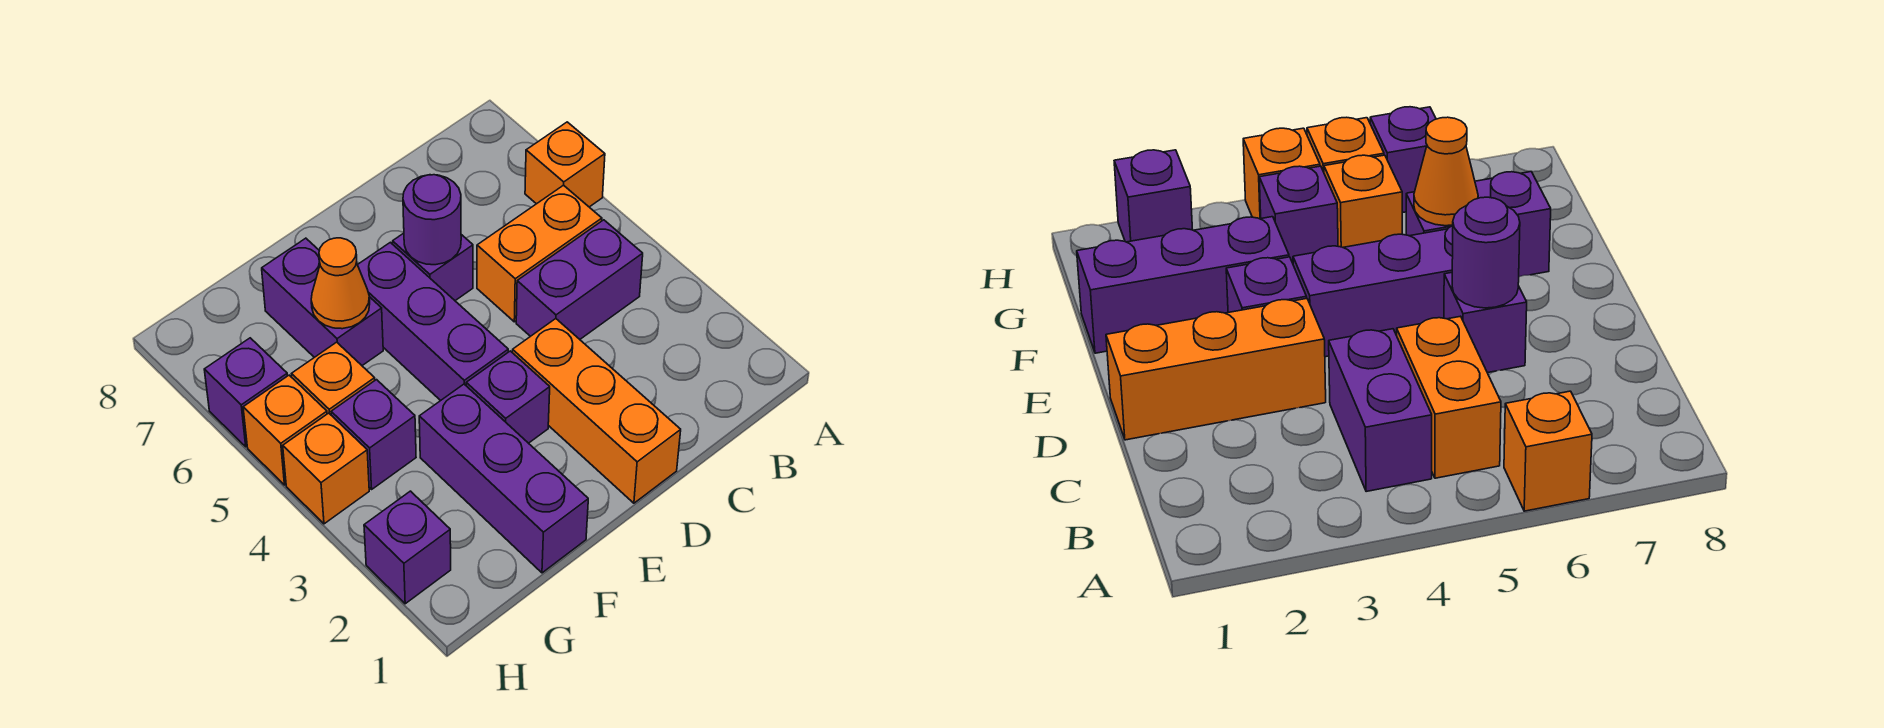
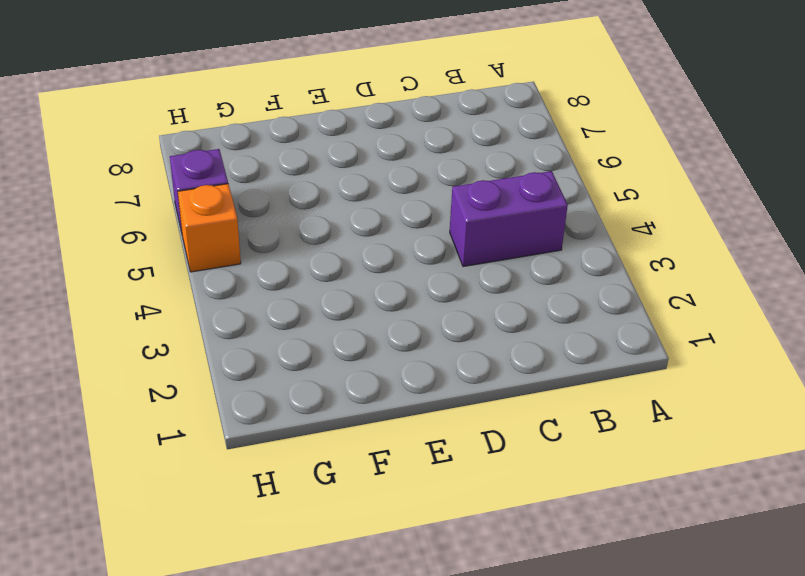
none -> orange brick A6 level 1
none -> orange brick B5:C5 level 1
none -> orange brick D1:D3 level 1

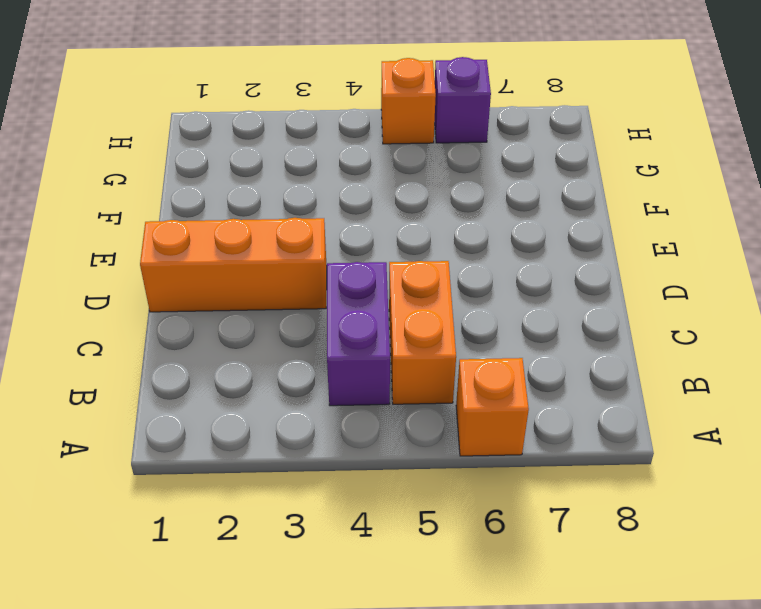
none -> purple brick D6 level 1
none -> purple brick E3 level 1
none -> purple brick E4:E6 level 1

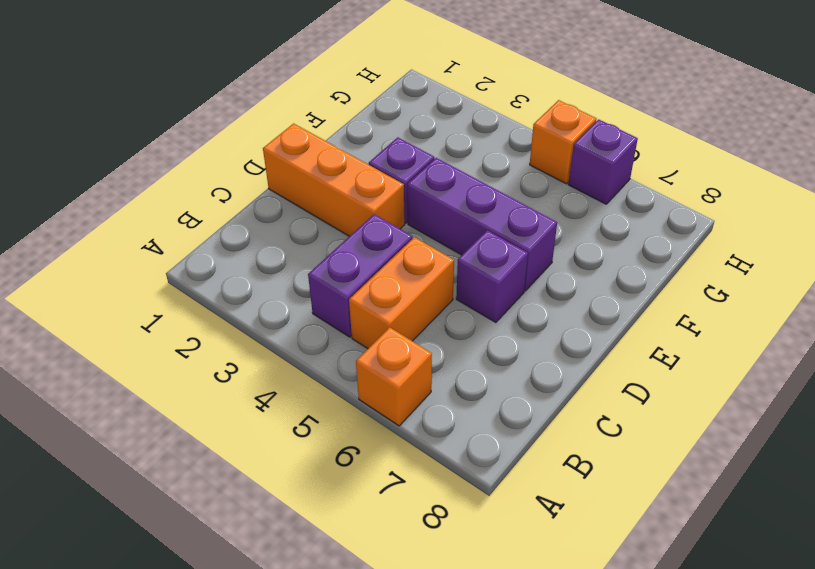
none -> purple brick F1:F3 level 1
none -> purple brick F6:F7 level 1
none -> purple brick G4 level 1

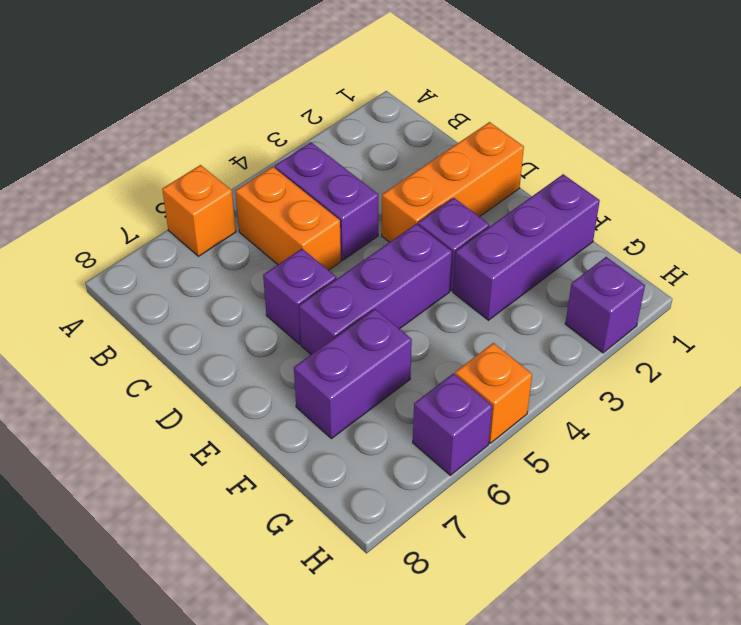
none -> purple brick G4 level 1
none -> orange brick G5 level 1
none -> orange brick H4 level 1

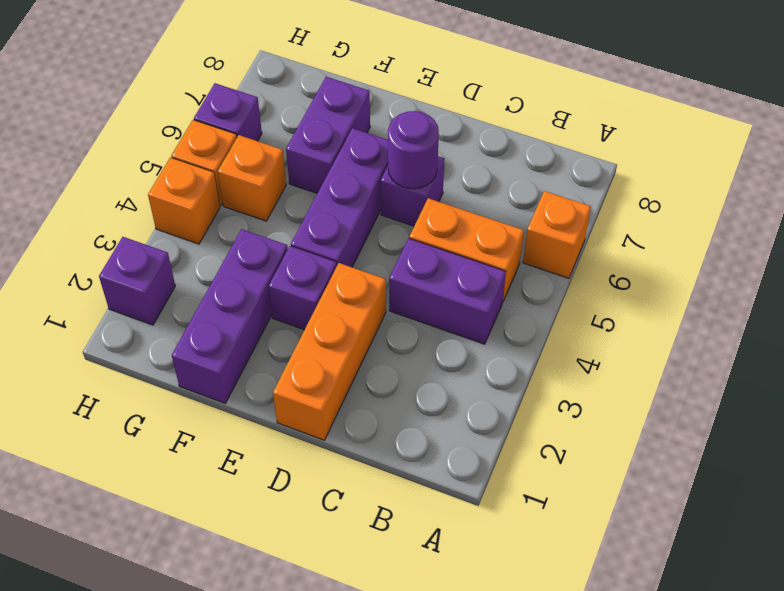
none -> purple brick G4 level 1
none -> orange cone F6 level 2

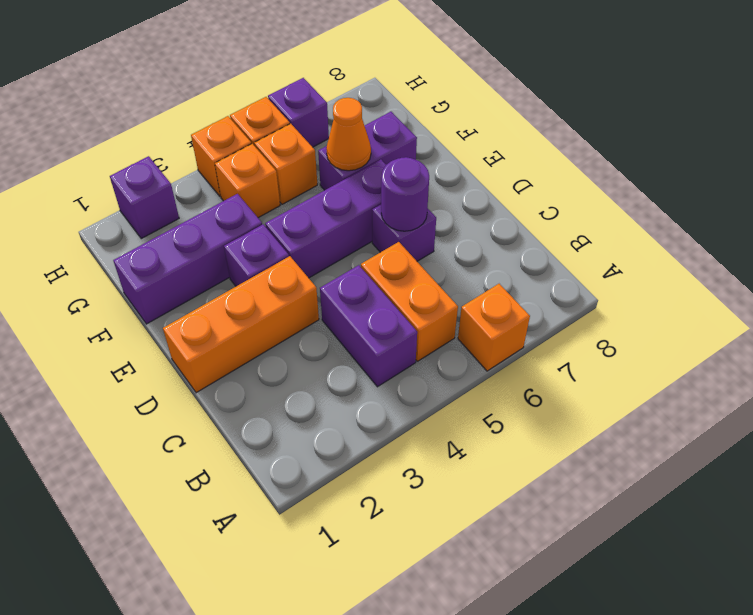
orange brick G4 level 1 -> purple brick G4 level 1

